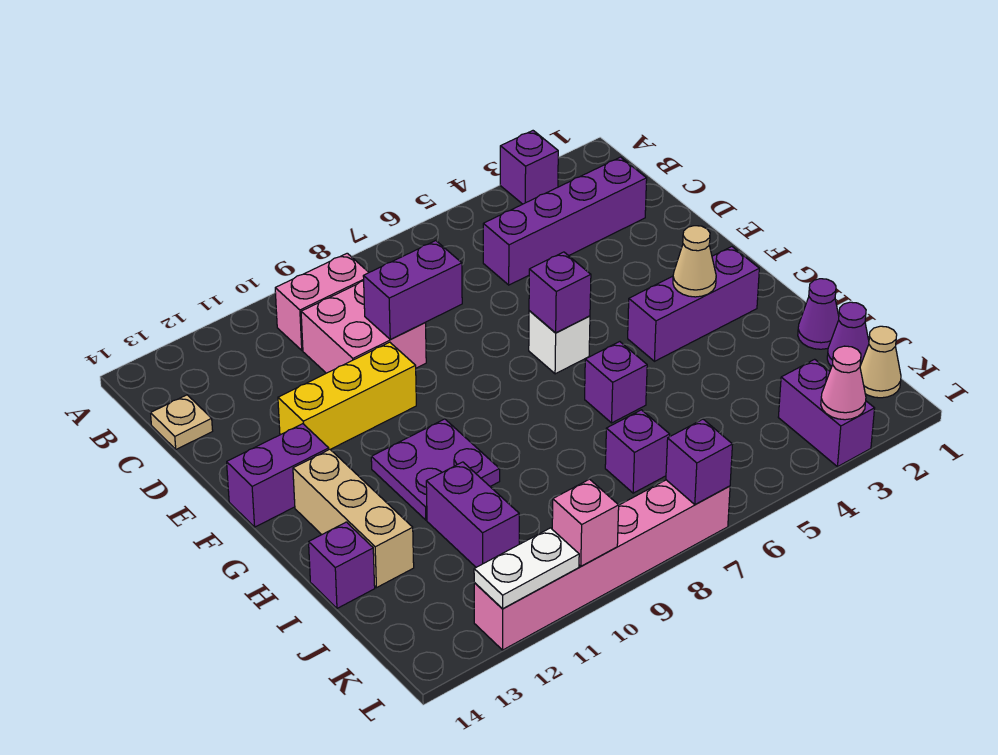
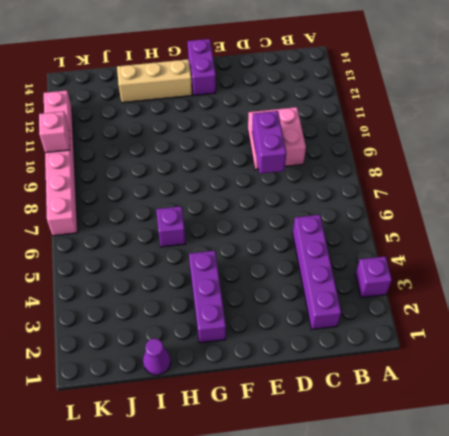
none -> pink brick B9:B10 level 1
none -> tan plate C14 level 1
none -> yellow brick E10:E12 level 1

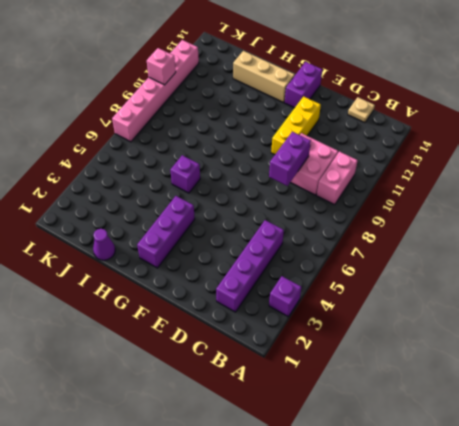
none -> white brick F6 level 1
none -> purple plate G10:H11 level 1
none -> purple brick I11:J11 level 1

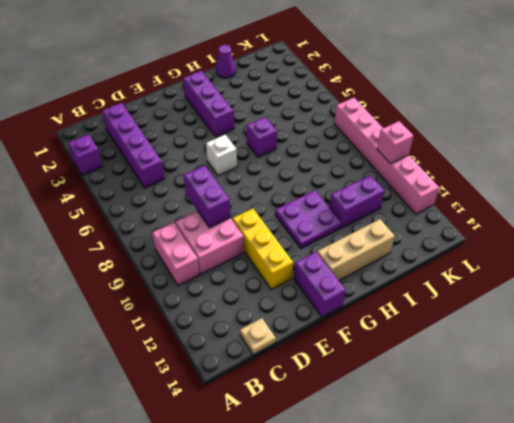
none -> purple brick I14 level 1
none -> purple cone J1 level 1
none -> purple brick J7 level 1

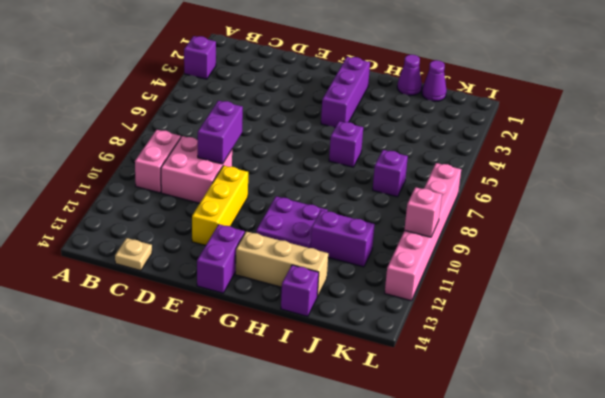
none -> purple brick C2:C5 level 1
none -> white brick F6 level 1
none -> tan cone K1 level 1

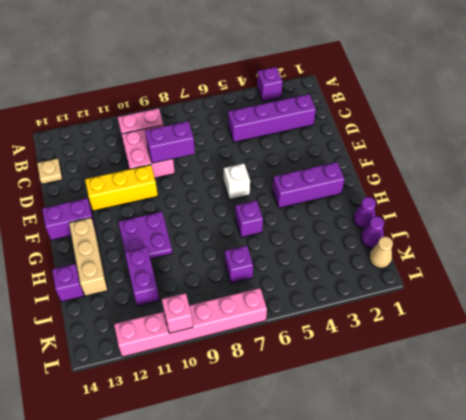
none -> purple brick K3:L3 level 1
none -> purple brick F6 level 2
none -> tan cone G3 level 2

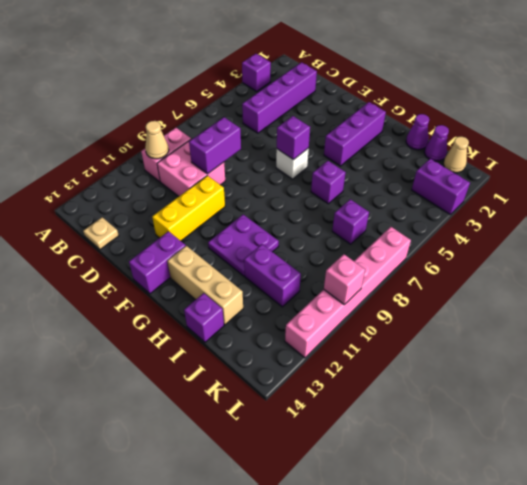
tan cone B10 level 2 -> tan cone G3 level 2
none -> pink cone L3 level 2
none -> purple brick L7 level 2
none -> white plate L11:L12 level 2

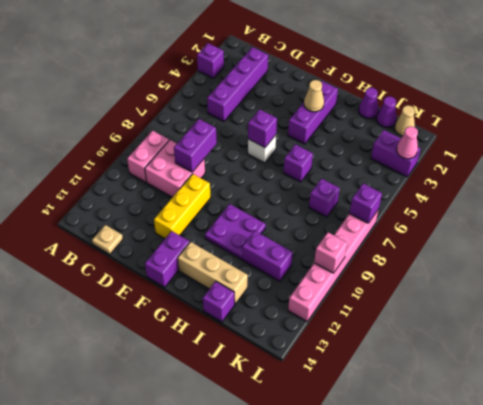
none -> white plate L11:L12 level 2

